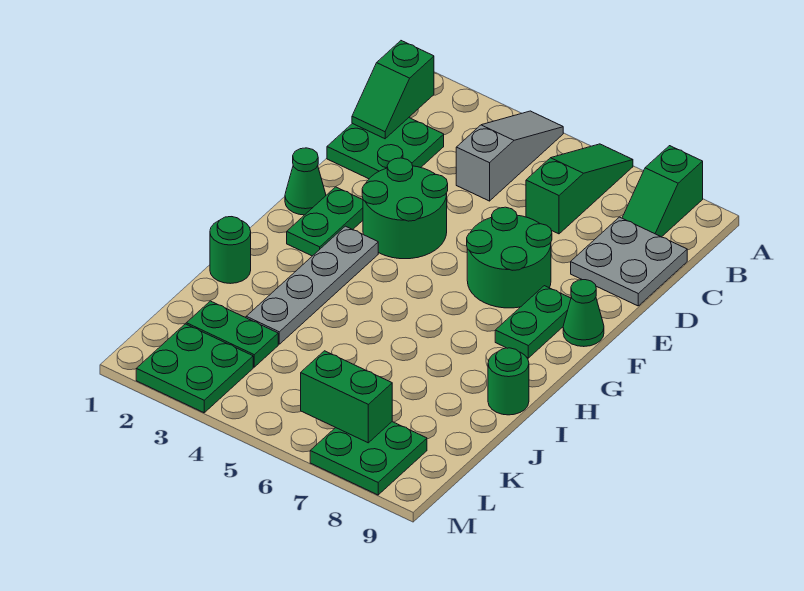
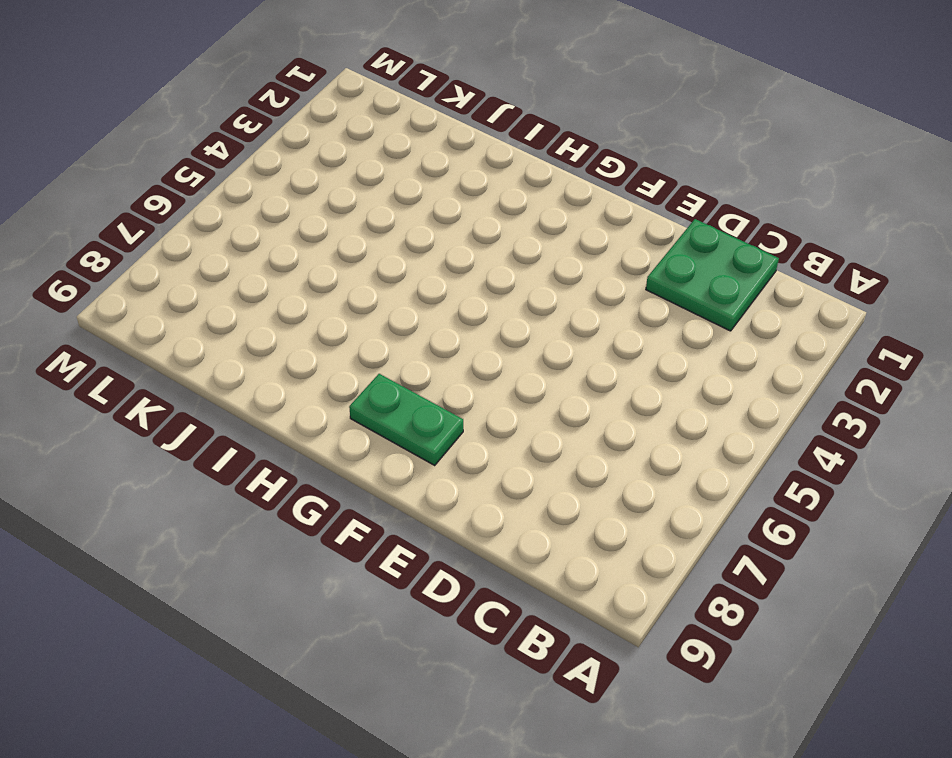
none -> grey slope A4:C4 level 1 top C
none -> green slope A6:C6 level 1 top C
none -> green slope A8:B8 level 1 top A

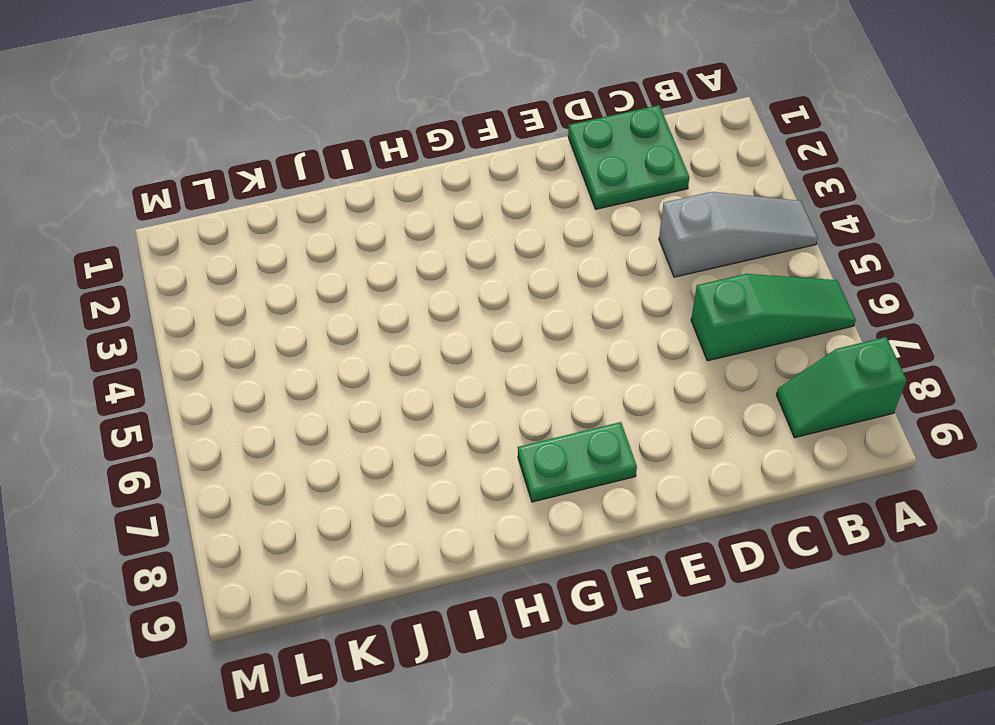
none -> grey plate C8:D9 level 1
none -> green round brick E3:F4 level 1
none -> green round brick E6:F7 level 1

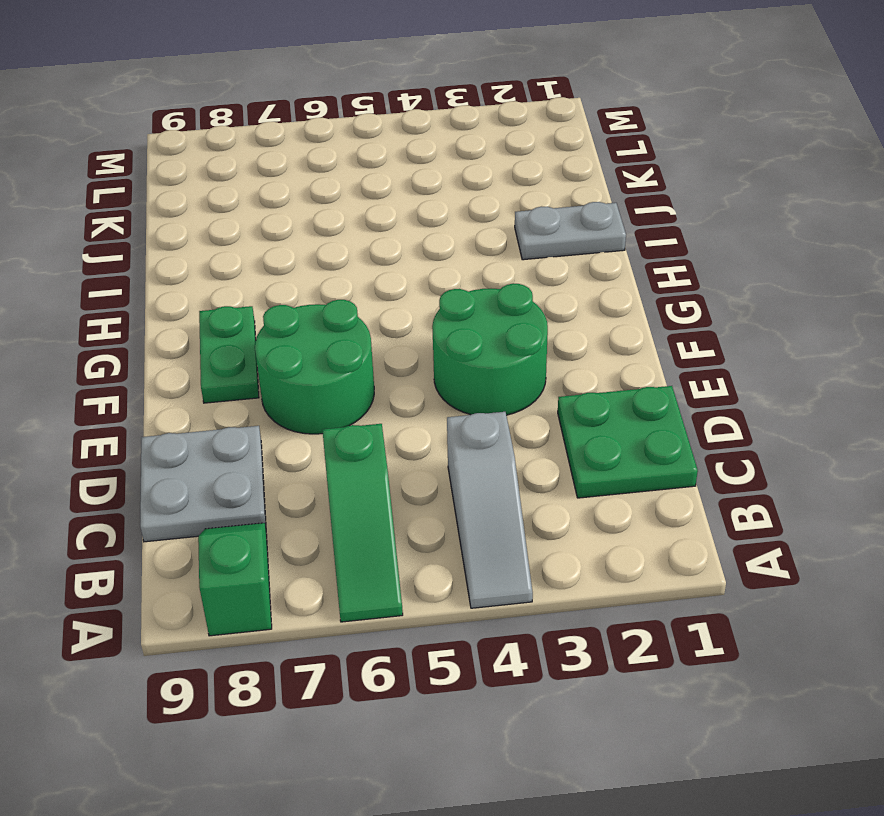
grey plate I1:I2 level 1 -> green round brick I1 level 1
none -> green cone F1 level 1
none -> green plate F2:G2 level 1
none -> green cone F9 level 1

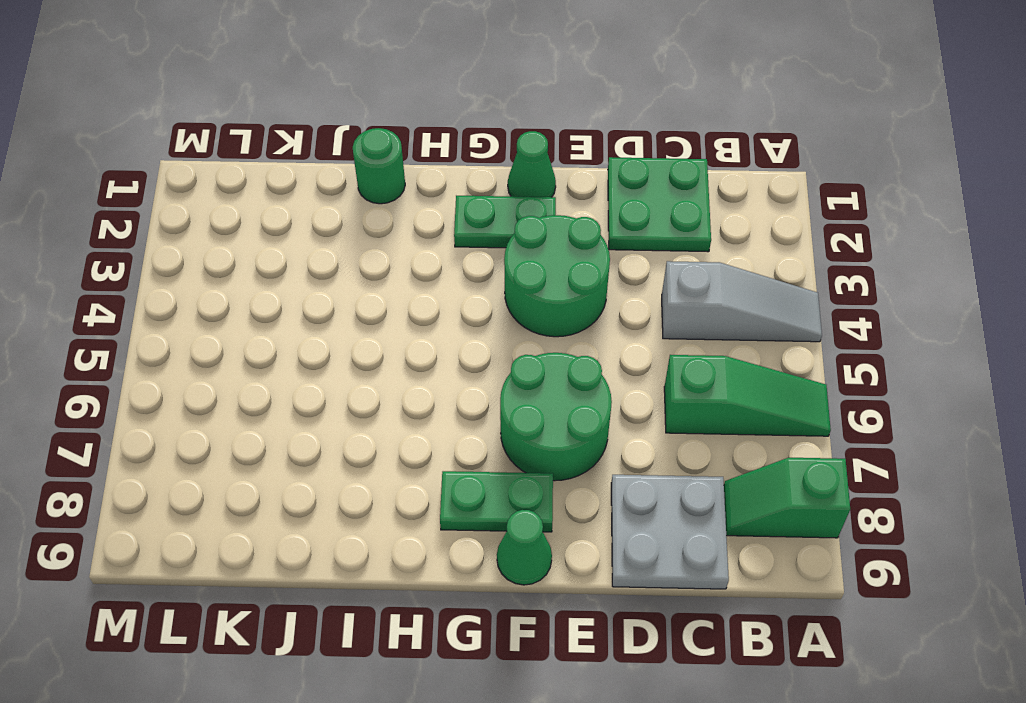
none -> grey plate G3:J3 level 1
none -> green round brick I9 level 1
none -> green plate K2:K3 level 1

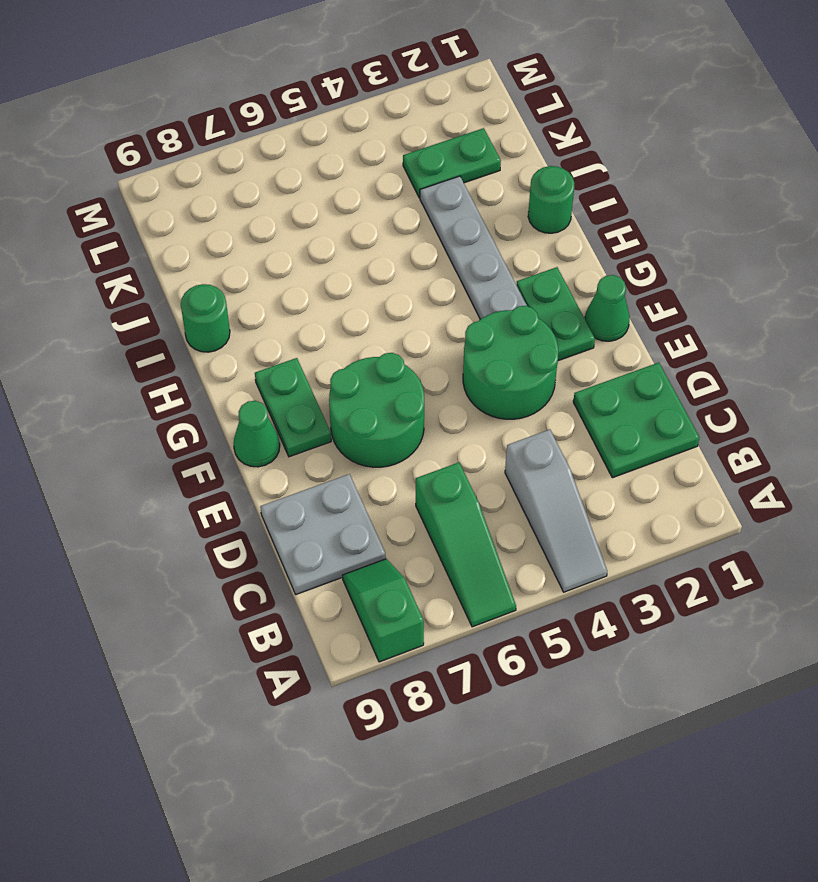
none -> green plate L2:M3 level 1
none -> green plate L7:M8 level 1
none -> green slope B1:C1 level 2 top B

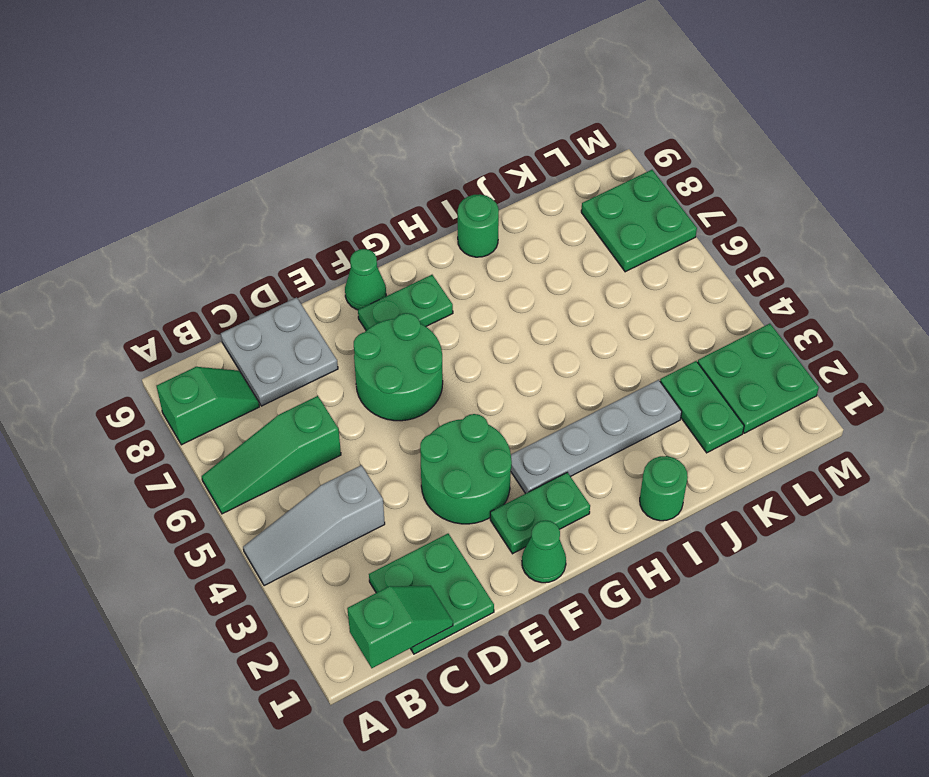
none -> green brick L6:L7 level 2

